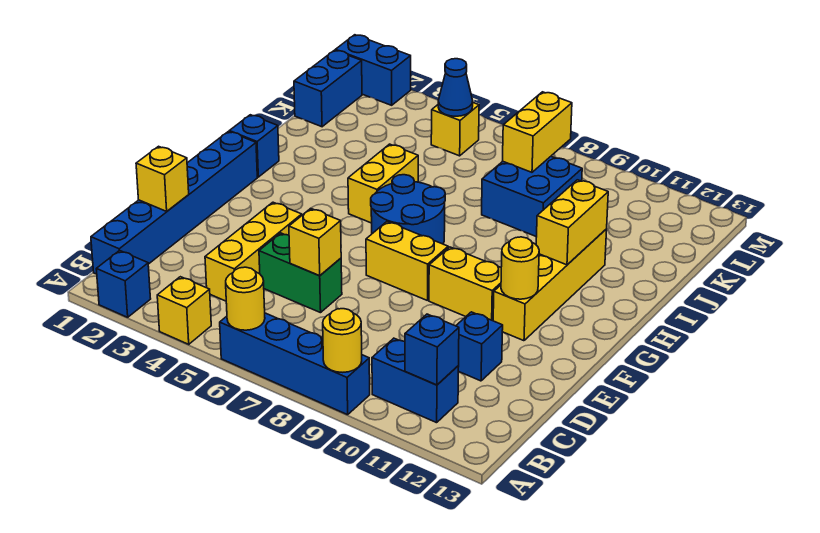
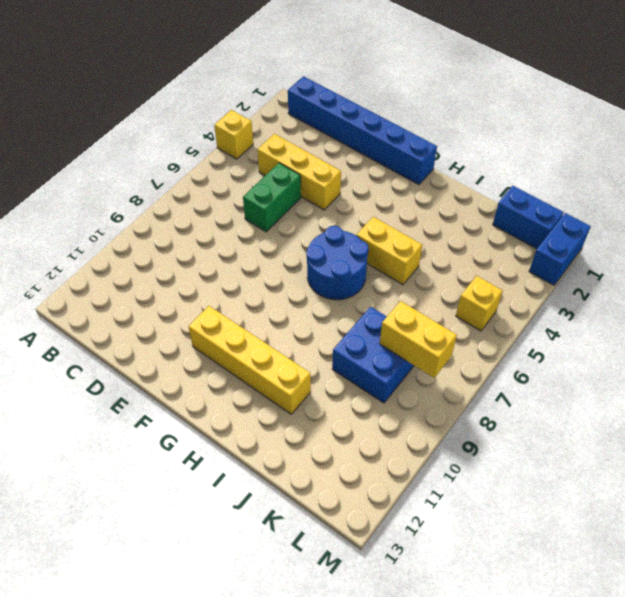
none -> blue brick A2 level 1
none -> blue brick A6:A9 level 1
none -> blue brick B10:B11 level 1

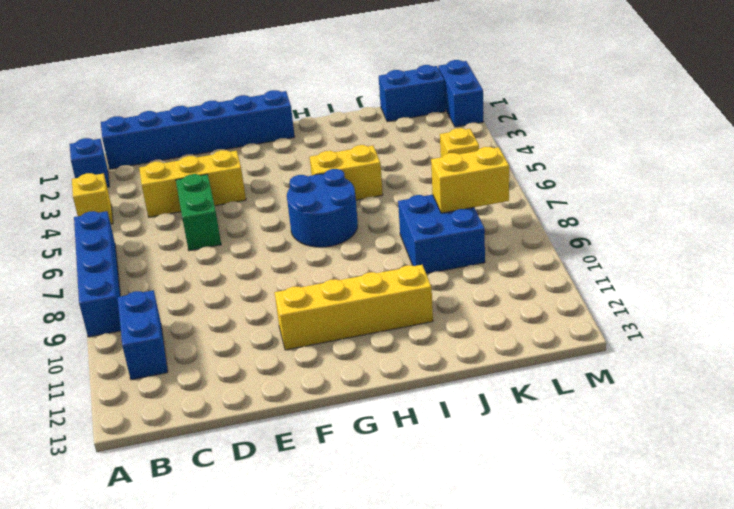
none -> blue brick D11 level 1
none -> yellow brick F7:F8 level 1
none -> yellow brick F9:F10 level 1

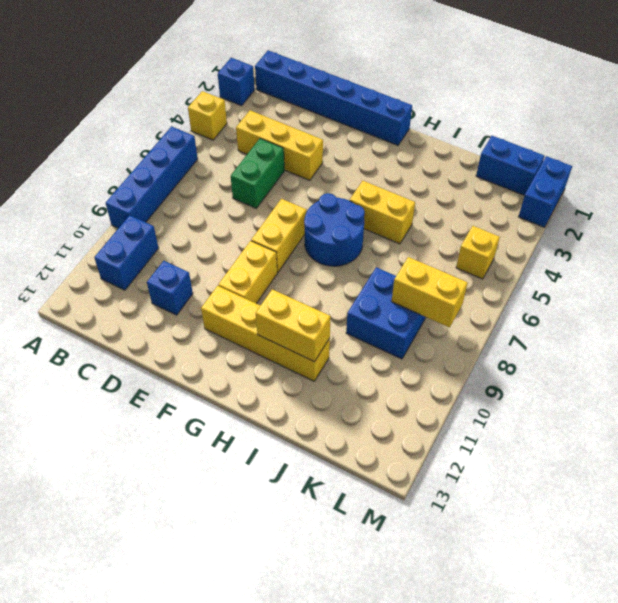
none -> blue brick H1 level 1
none -> yellow round brick A6 level 2
none -> yellow round brick A9 level 2

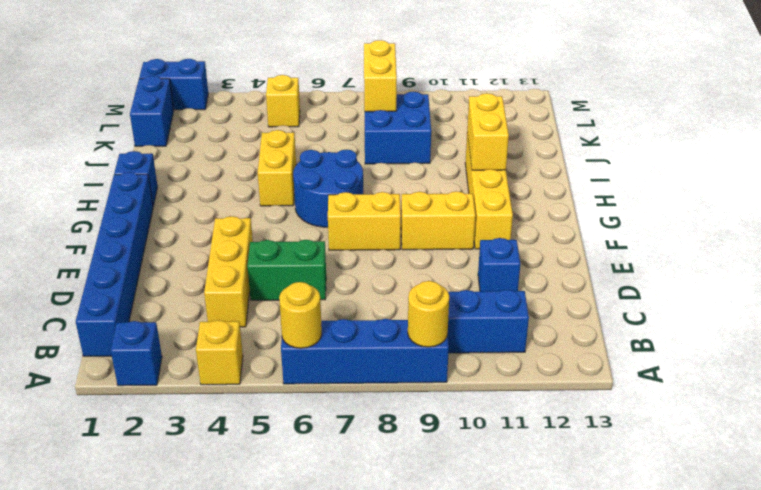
none -> blue brick B11 level 2
none -> yellow brick D1 level 2
none -> yellow brick D6 level 2

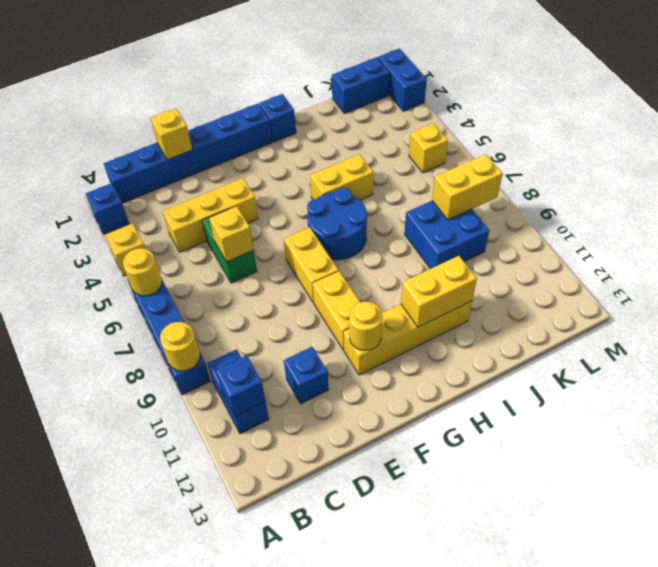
none -> blue cone L5 level 2

